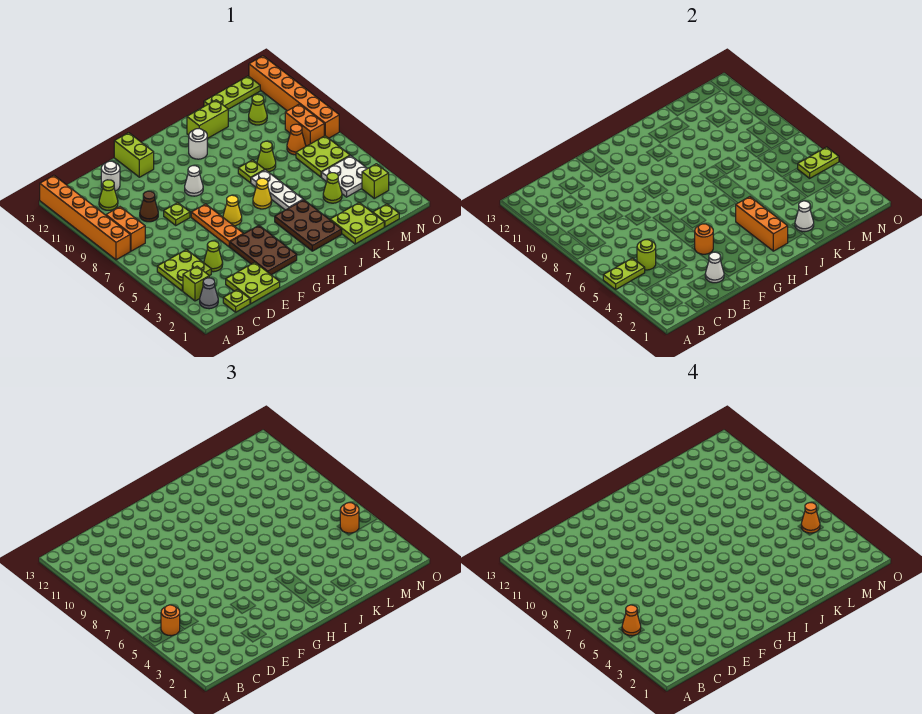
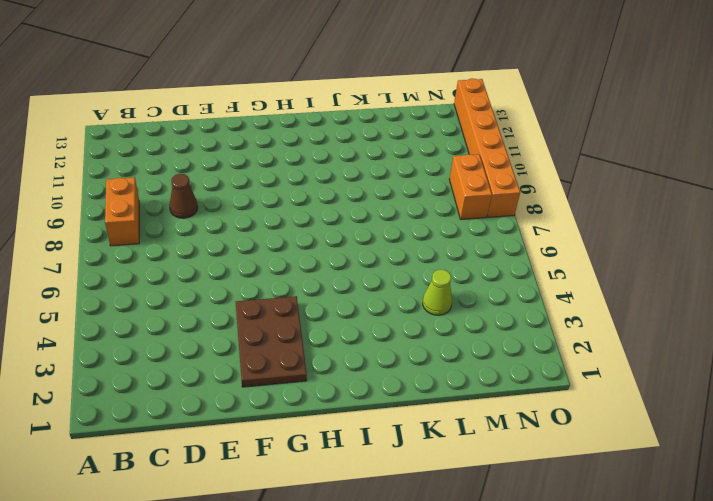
none -> orange brick A8:A13 level 1
none -> grey cone B2 level 1
none -> lime brick B3 level 1
none -> lime plate B4:C5 level 1

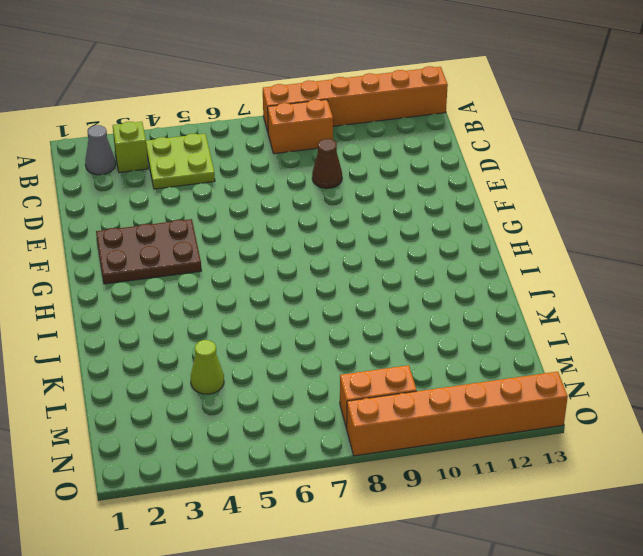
none -> lime plate C1 level 1
none -> lime cone C11 level 1
none -> lime plate D1:E2 level 1
none -> lime cone D4 level 1

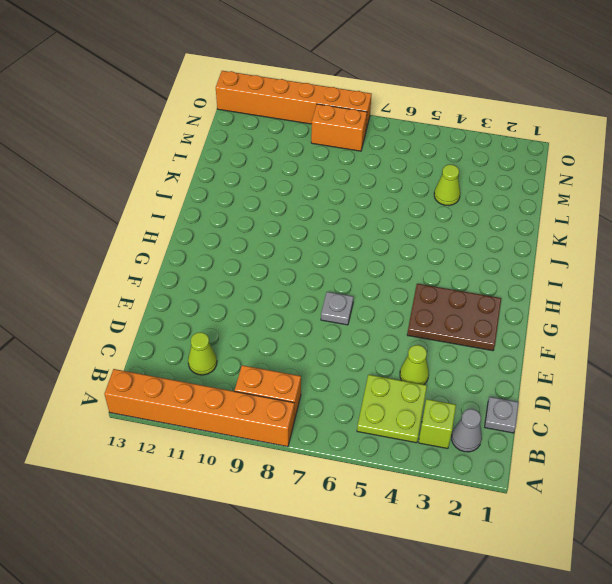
grey plate C1 level 1 -> lime plate C1 level 1
grey plate F7 level 1 -> orange plate F5:F7 level 1
none -> lime plate D1:E2 level 1
none -> brown cone D9 level 1
none -> white round brick D12 level 1
none -> lime plate E8 level 1

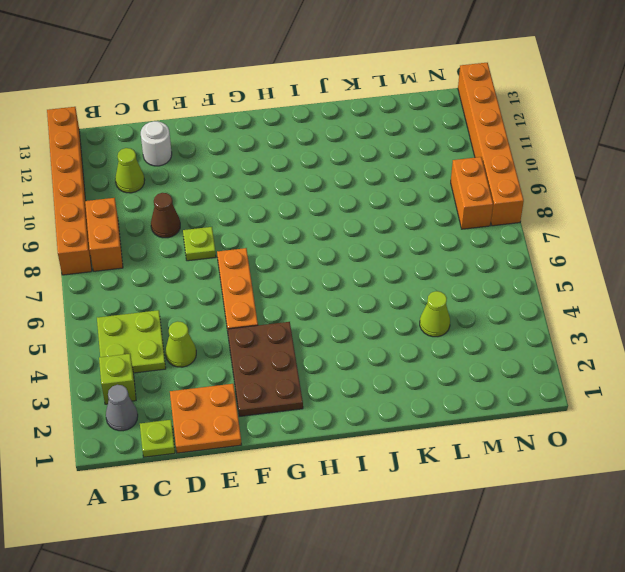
orange plate D1:E2 level 1 -> lime plate D1:E2 level 1
none -> lime brick F12:F13 level 1
none -> yellow cone G6 level 1
none -> white cone G9 level 1
none -> brown plate I2:J4 level 1

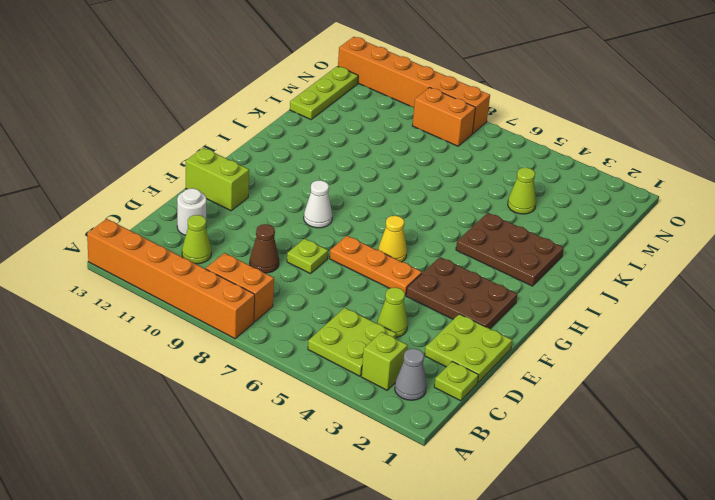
none -> yellow cone I6 level 1
none -> white round brick I11 level 1
none -> white plate J5:J7 level 1
none -> lime plate J8 level 1

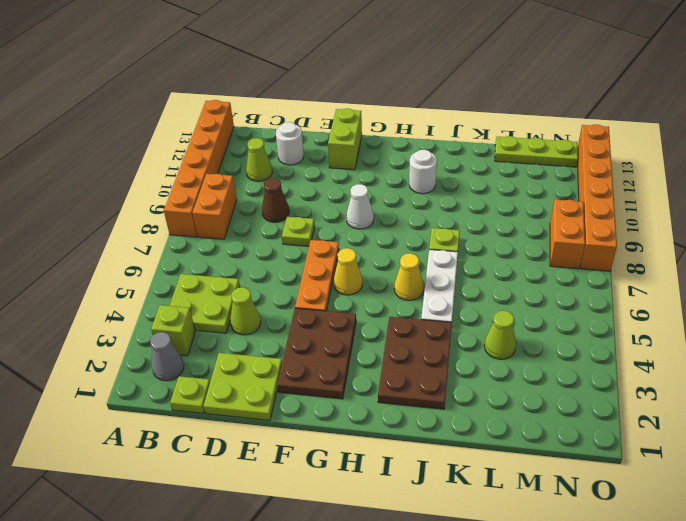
none -> lime brick J12:K12 level 1
none -> lime plate K1:L2 level 1
none -> lime cone K8 level 1
none -> lime plate M1 level 1

